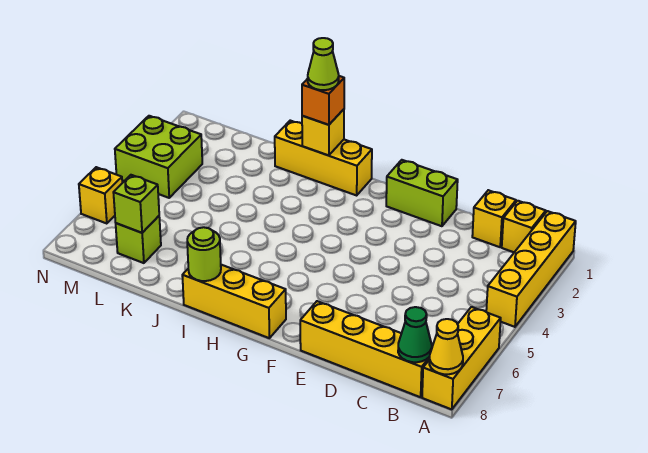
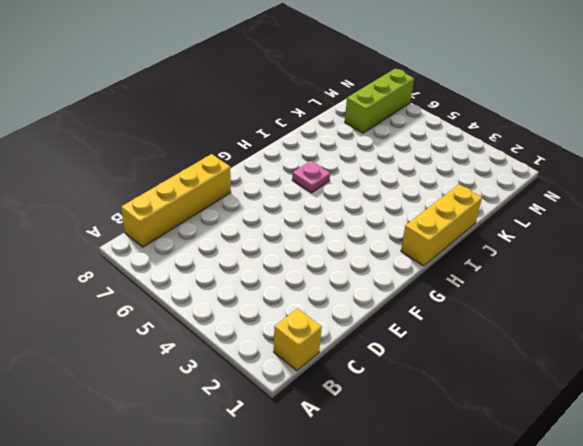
pink plate H6 level 1 -> none
lime brick L7:N7 level 1 -> lime brick L7 level 1
none -> yellow brick A1:A4 level 1
none -> yellow brick A6:A8 level 1
none -> yellow brick C1 level 1

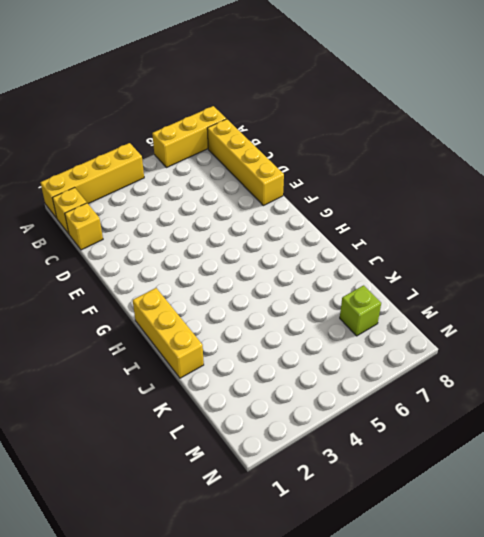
none -> lime brick E1:F1 level 1
none -> yellow brick G8:I8 level 1
none -> lime brick M3:N4 level 1

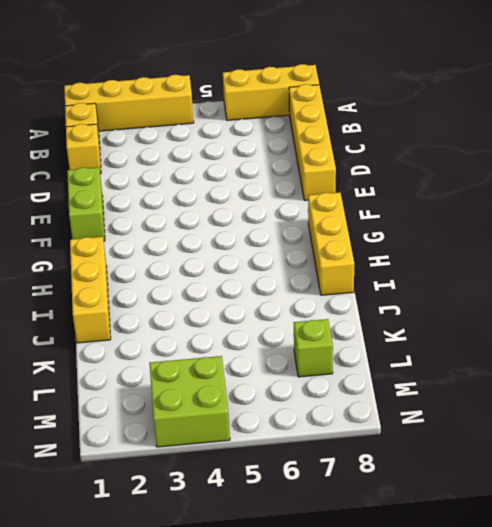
none -> yellow brick N6 level 1
none -> yellow cone A8 level 2
none -> green cone B8 level 2

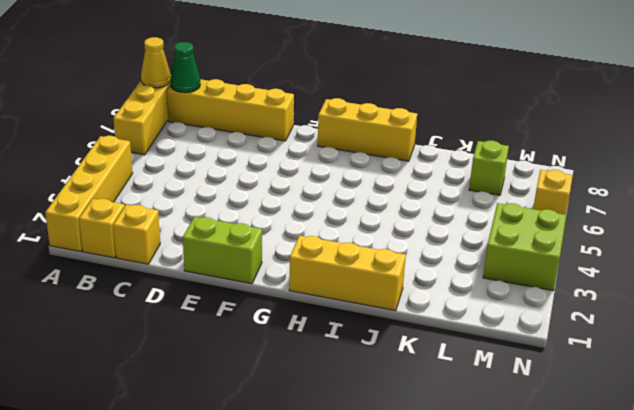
none -> yellow brick I1 level 2
none -> lime round brick I8 level 2
none -> lime brick L7 level 2

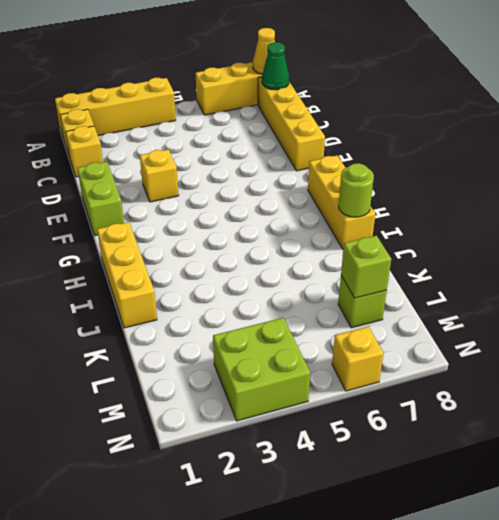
yellow brick E3 level 1 -> yellow brick I1 level 2
none -> orange brick I1 level 3
none -> lime cone I1 level 4

